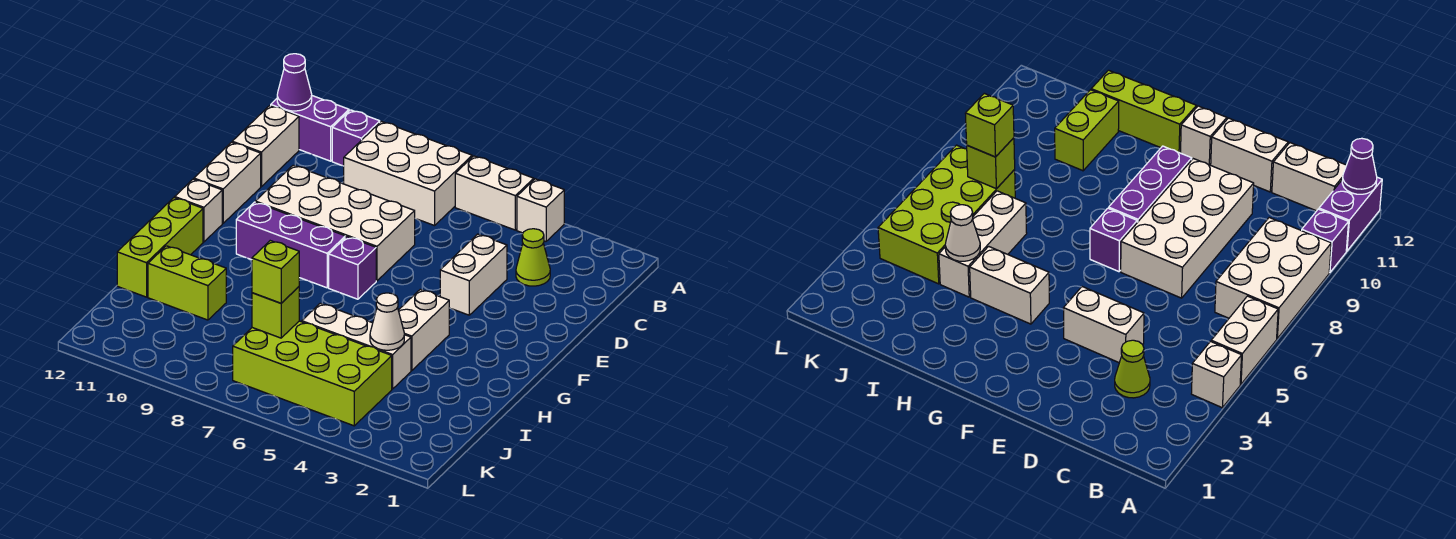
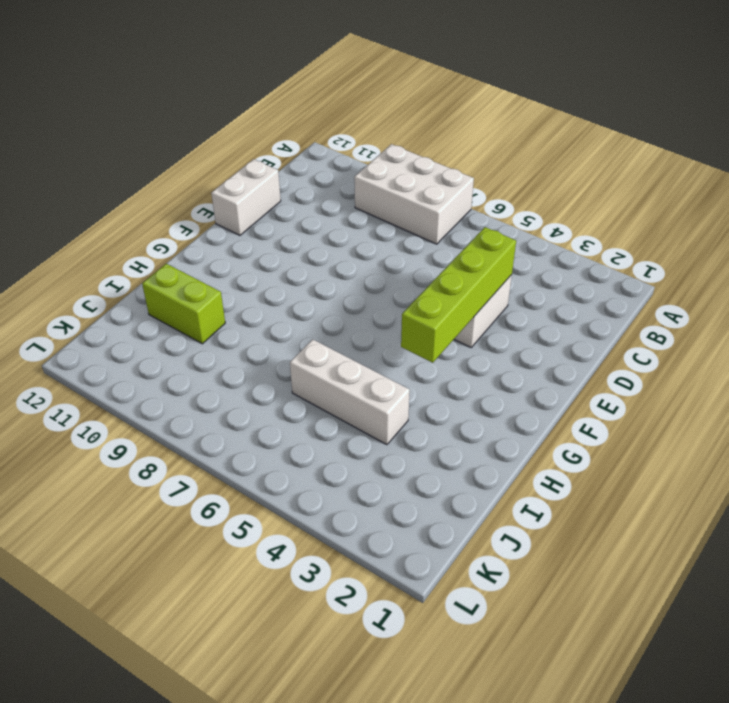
lime brick D4:G4 level 2 -> none
none -> white brick A4 level 1
none -> white brick A5:A6 level 1
none -> purple brick A10 level 1

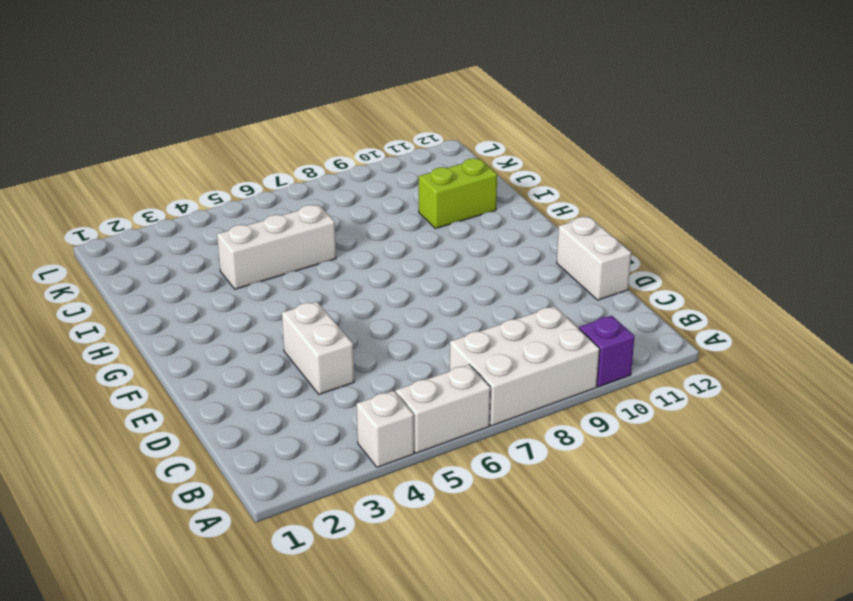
none -> purple brick A11:A12 level 1
none -> white brick B12:C12 level 1
none -> lime cone C3 level 1

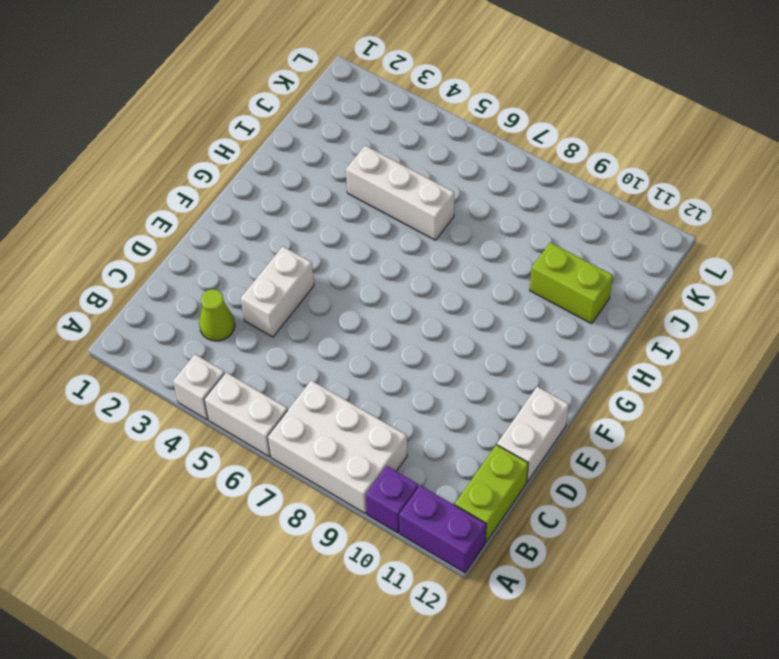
lime brick B12:C12 level 1 -> white brick B12:C12 level 1
none -> white brick D7:E10 level 1
none -> purple brick F7 level 1
none -> purple brick F8:F10 level 1

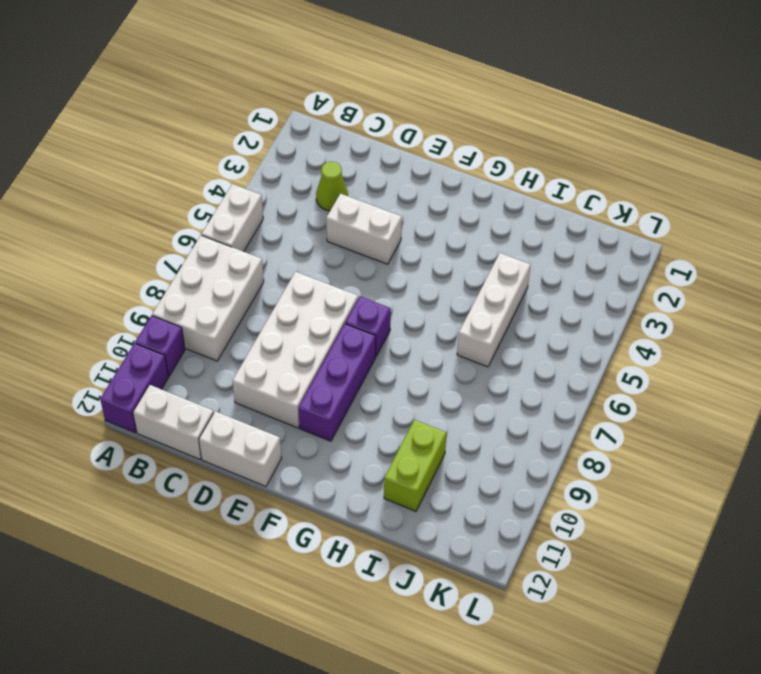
none -> white brick A4 level 1
none -> white brick F12 level 1
none -> white brick G4:H4 level 1

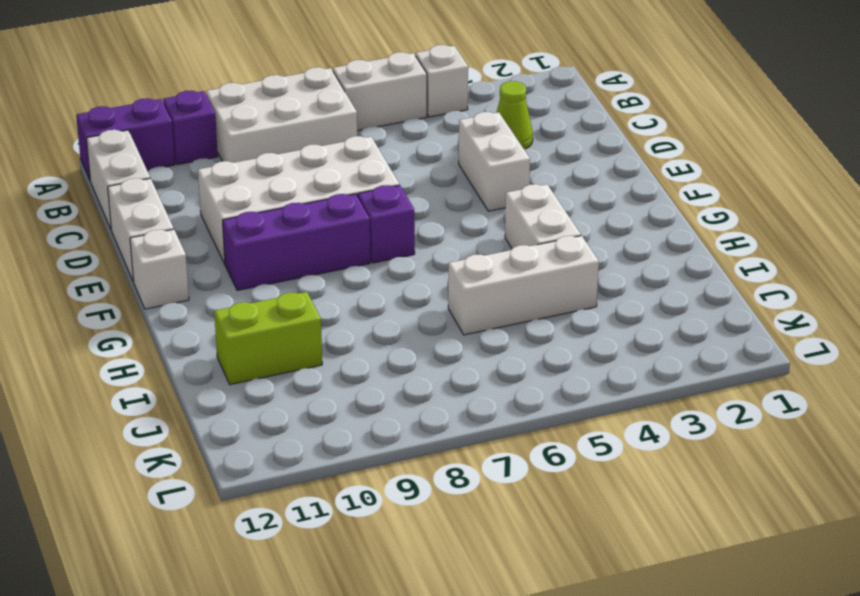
none -> lime brick G12:I12 level 1
none -> lime brick J4:K7 level 1
none -> purple cone A12 level 2

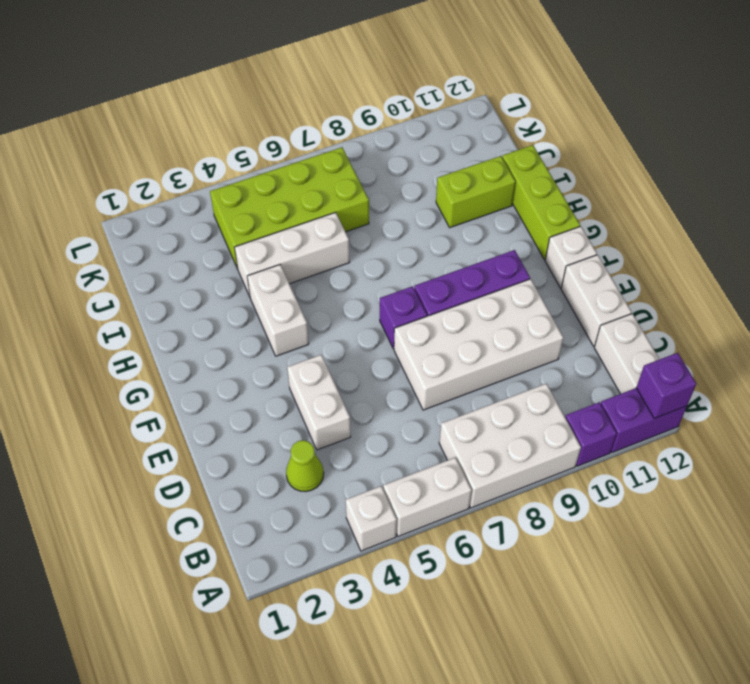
purple brick A12 level 2 -> purple cone A12 level 2
none -> white cone I4 level 2
none -> lime brick J7 level 2
none -> lime brick J7 level 3

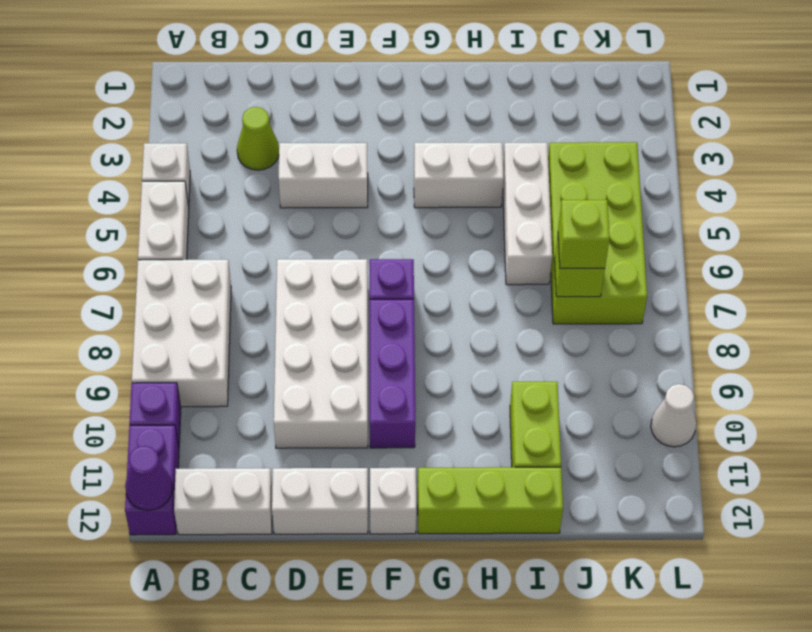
white cone L10 level 1 -> white cone I4 level 2

